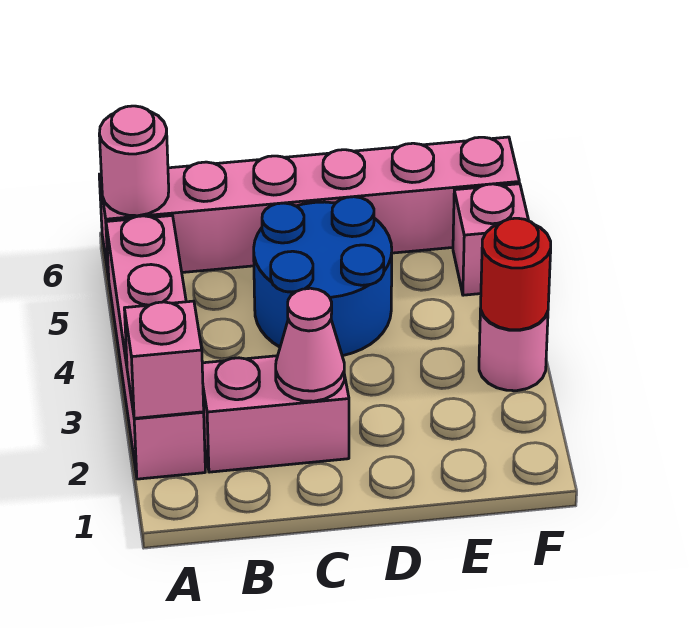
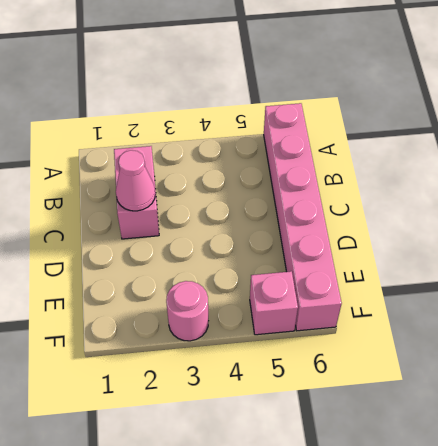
none -> pink brick A2:A5 level 1
none -> blue round brick C4:D5 level 1

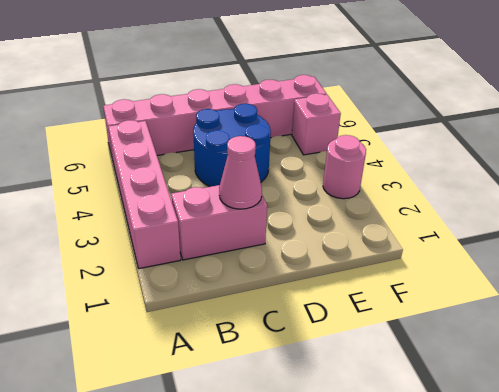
none -> pink brick A2 level 2
none -> pink round brick A6 level 2

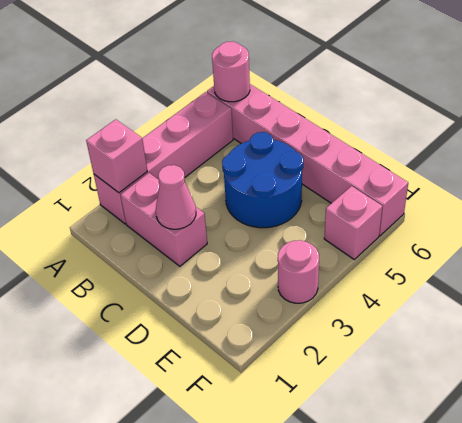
none -> red round brick F3 level 2

